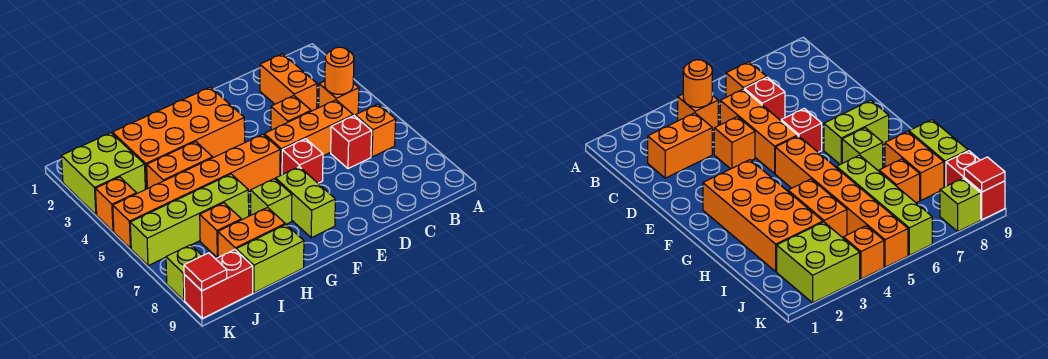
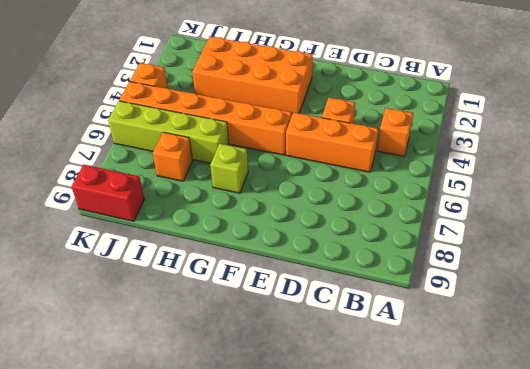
none -> orange brick B6 level 1
none -> orange brick C2:C3 level 1
none -> red brick C6 level 1

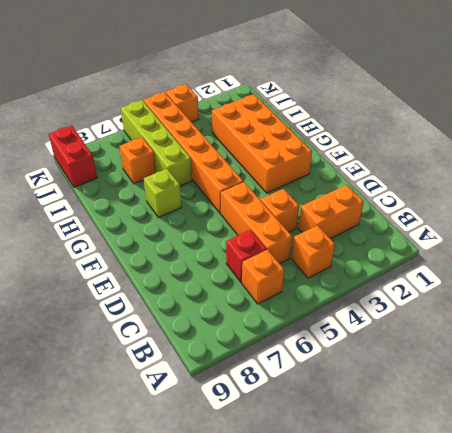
none -> red brick E6 level 1
none -> lime brick F7:F8 level 1
none -> orange brick H4:I4 level 1

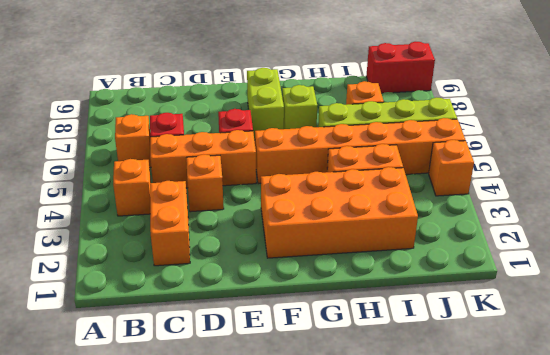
none -> orange brick H8:I8 level 1
none -> lime brick H9:I9 level 1
none -> lime brick J2:K3 level 1

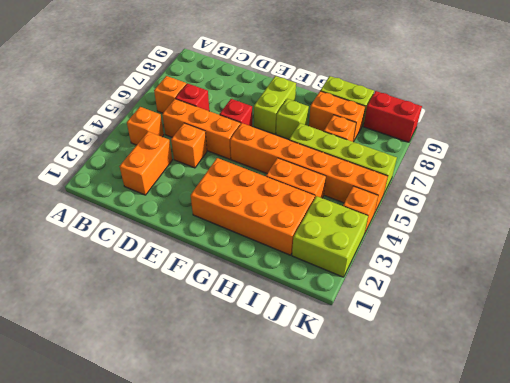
none -> lime brick K8 level 1
none -> orange round brick B4 level 2
none -> red tile K9 level 2

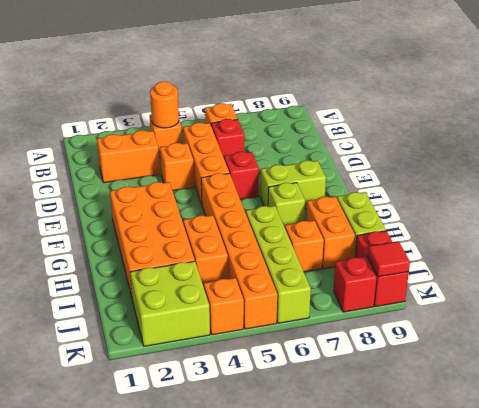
red brick K8 level 1 -> lime brick K8 level 1

